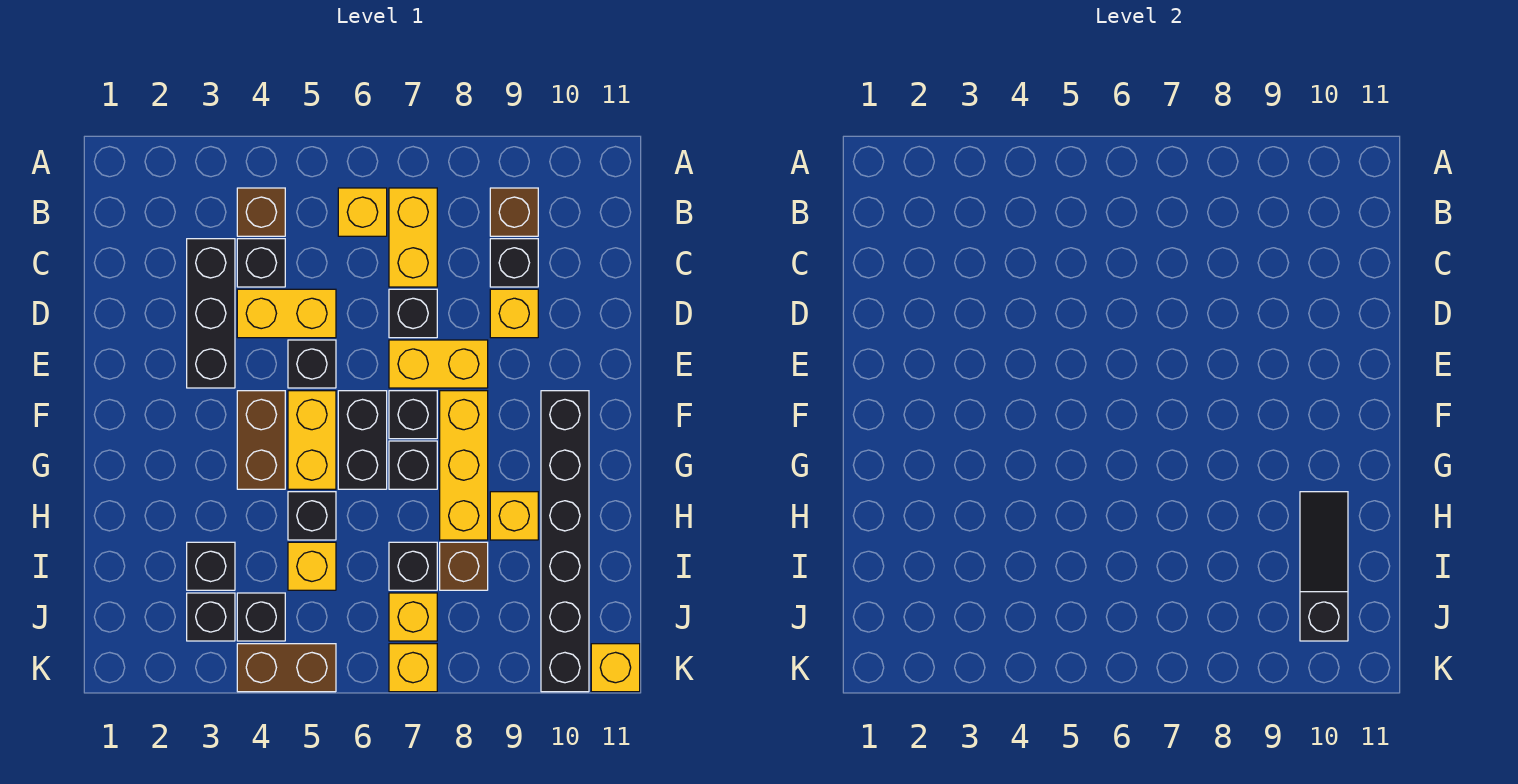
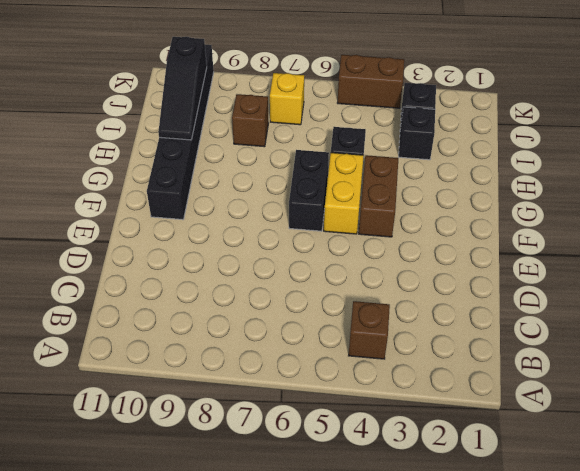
none -> yellow brick B6 level 1
none -> yellow brick B7:C7 level 1
none -> brown brick B9 level 1
none -> black brick C3:E3 level 1

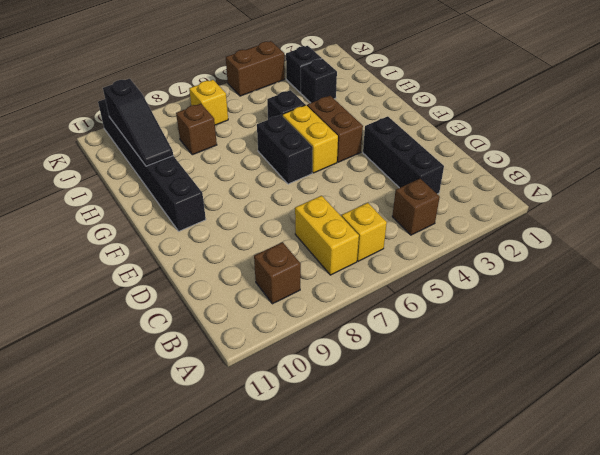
none -> black brick C4 level 1
none -> black brick C9 level 1
none -> yellow brick D4:D5 level 1
none -> black brick D7 level 1

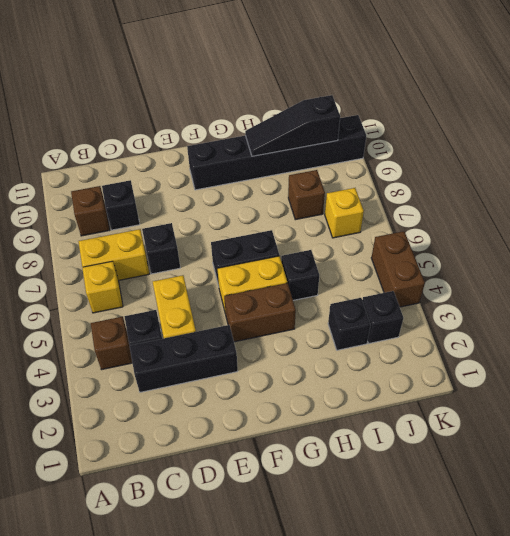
none -> yellow brick D9 level 1
none -> black brick E5 level 1
none -> yellow brick E7:E8 level 1
none -> black brick F7 level 1

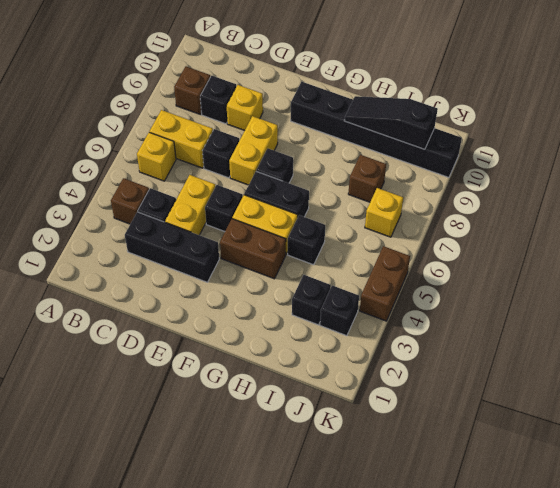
none -> yellow brick F8:H8 level 1
none -> black brick G7 level 1
none -> yellow brick H9 level 1
none -> yellow brick I5 level 1

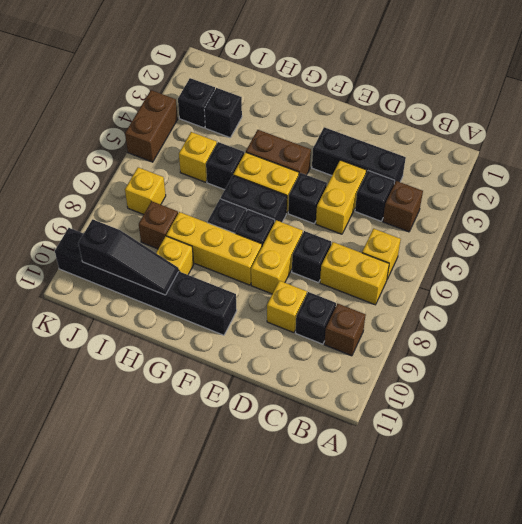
none -> black brick I7 level 1
none -> black brick J4 level 1
none -> yellow brick K7 level 1
none -> yellow brick K11 level 1

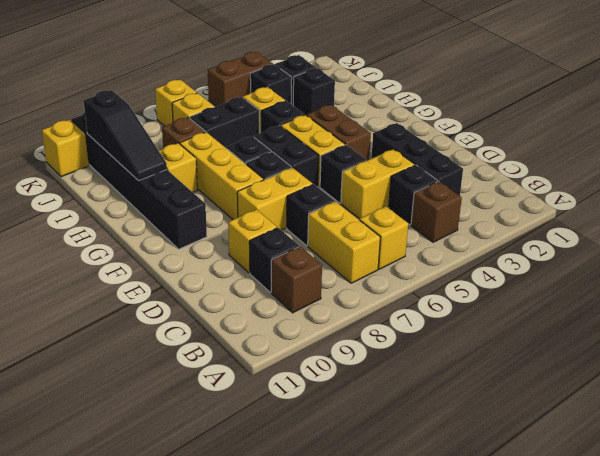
black brick I6:I7 level 1 -> black brick I7 level 1

